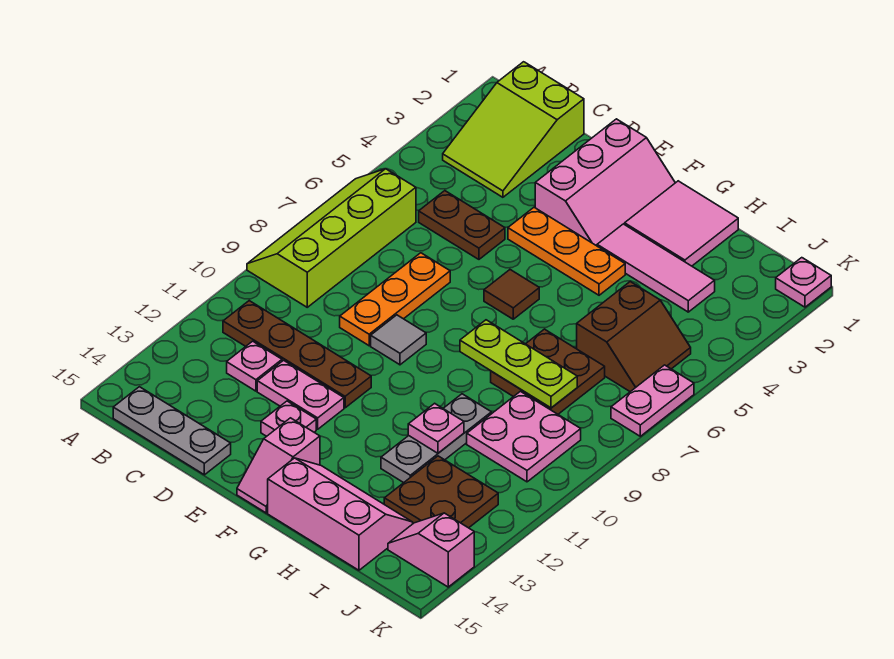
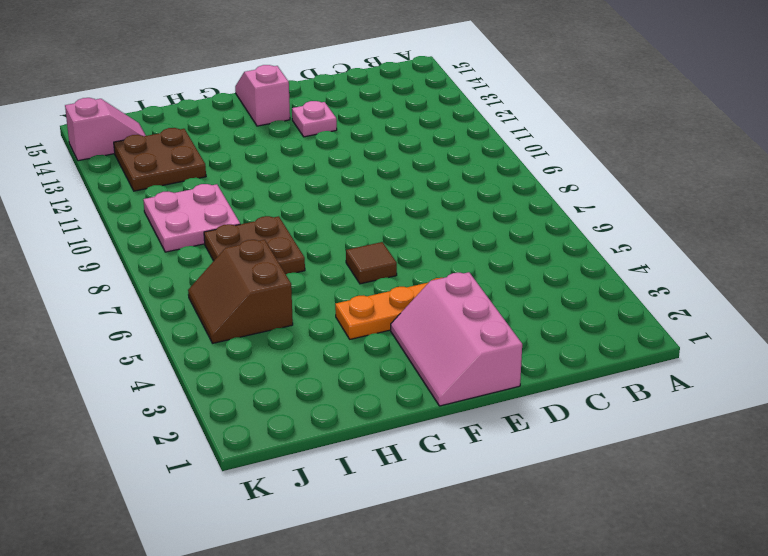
none -> lime slope A6:B9 level 1 top B
none -> lime slope B1:C3 level 1 top 1
none -> brown plate B11:E11 level 1

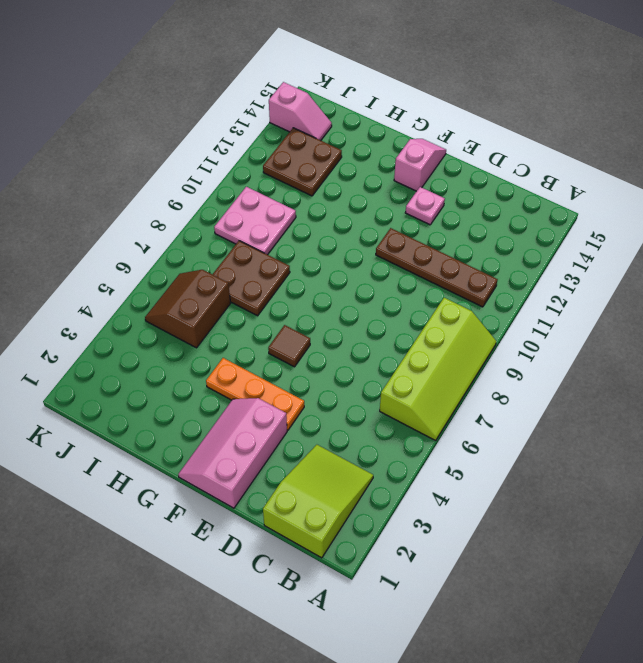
none -> grey plate B15:D15 level 1
none -> brown plate C5:D5 level 1
none -> pink plate C12 level 1

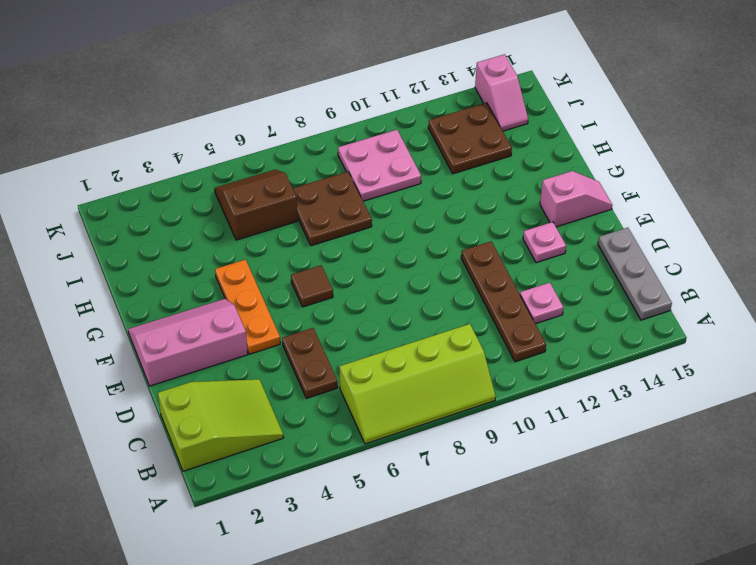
none -> orange plate D7:D9 level 1
none -> pink plate D12:E12 level 1
none -> grey tile E9 level 1

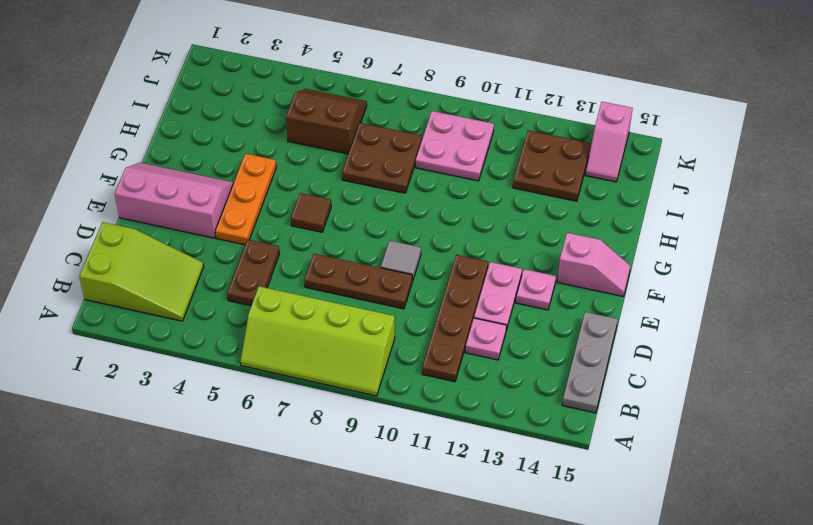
brown plate D7:D9 level 1 -> orange plate D7:D9 level 1
none -> pink tile G1:H2 level 1
none -> pink tile G3:I3 level 1
none -> pink slope G14:I15 level 1 top 15

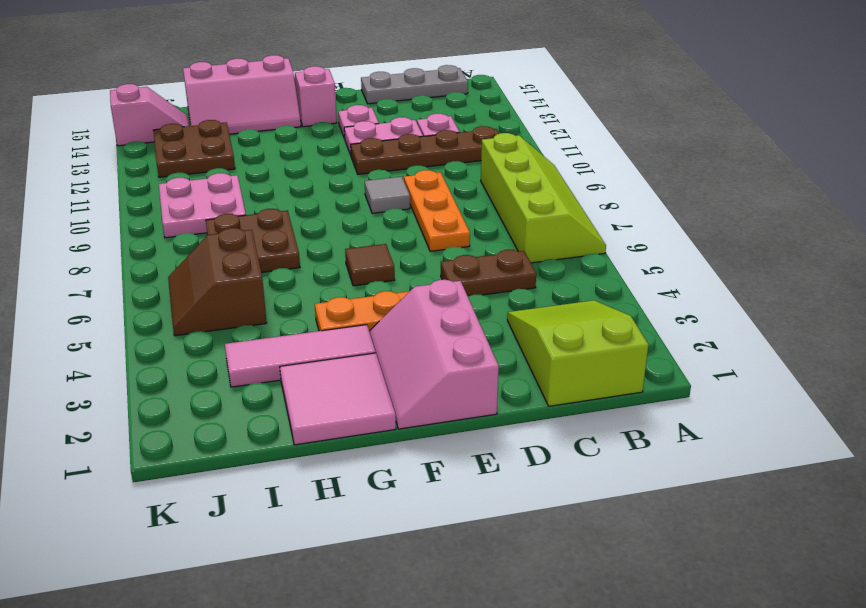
none -> grey plate H10:H12 level 1
none -> pink plate K1 level 1
none -> pink plate K6:K7 level 1

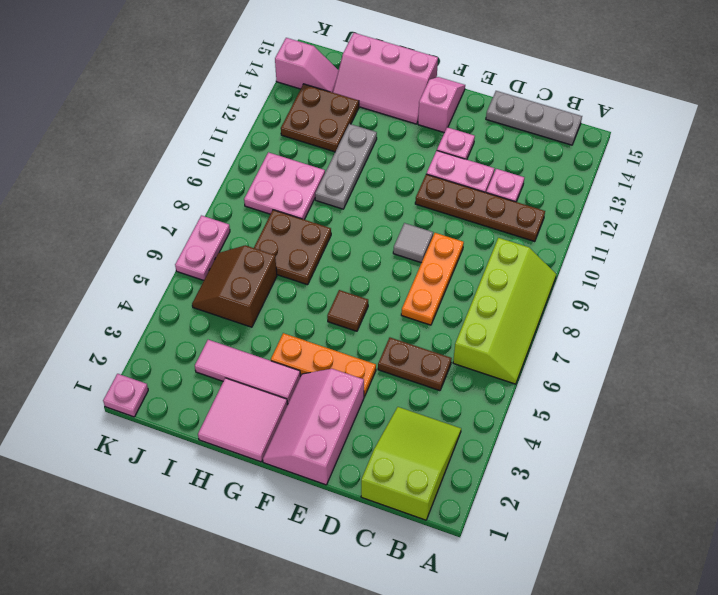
none -> lime plate G8:I8 level 2
none -> pink plate H11 level 2

